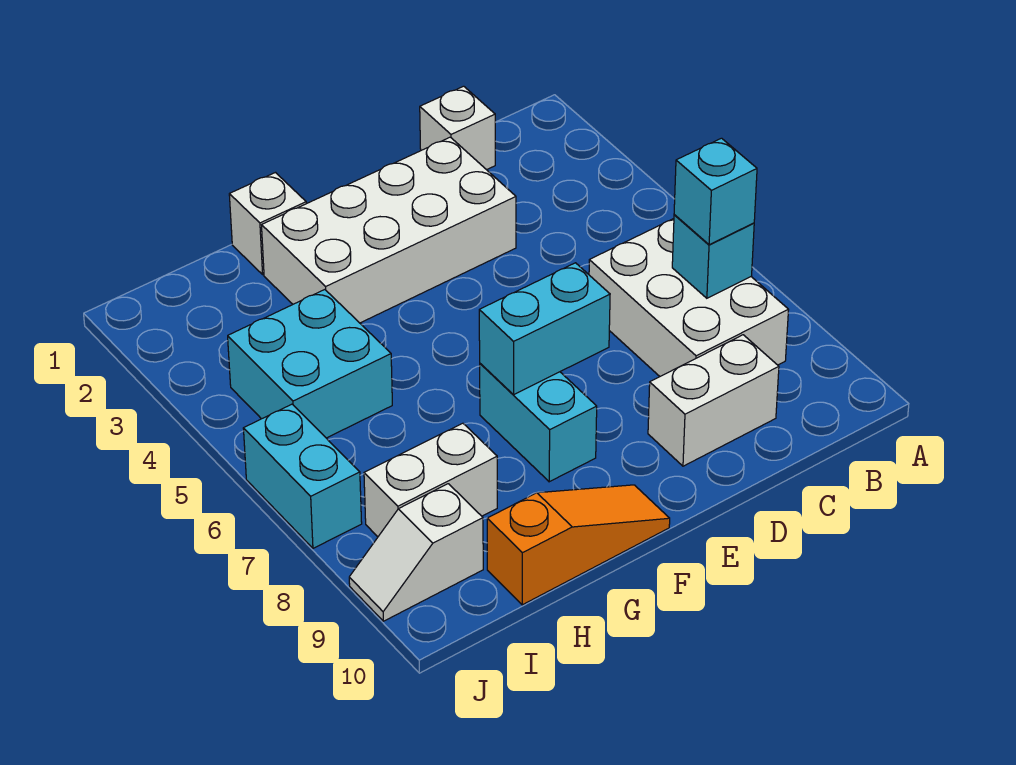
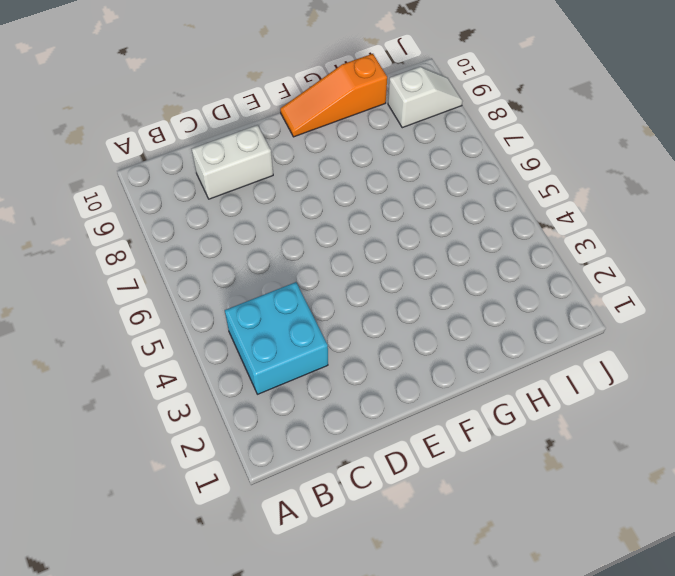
cyan brick B3:C4 level 1 -> cyan brick H4:I5 level 1
none -> white brick B6:C8 level 1
none -> white brick C1 level 1
none -> white brick D2:G3 level 1

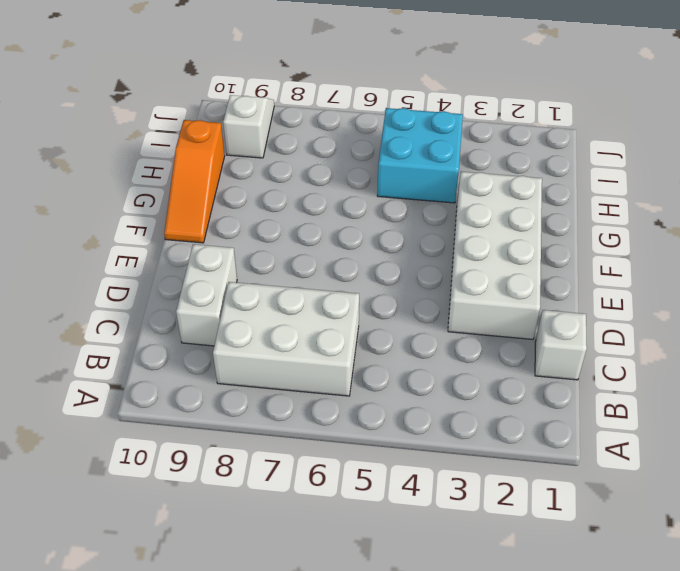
none -> cyan brick F7:F8 level 1
none -> white brick G1 level 1
none -> white brick H8:I8 level 1

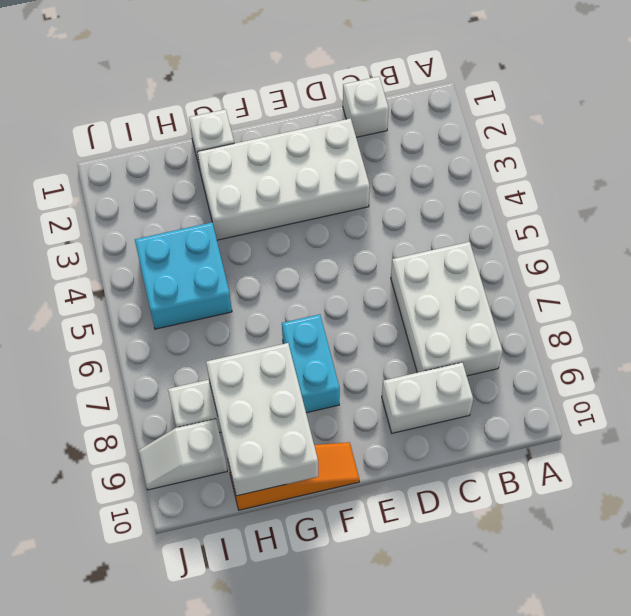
white brick G8:H10 level 2 -> none
none -> cyan brick J6:J7 level 1
none -> cyan brick B7 level 2
none -> cyan brick E7:F7 level 2

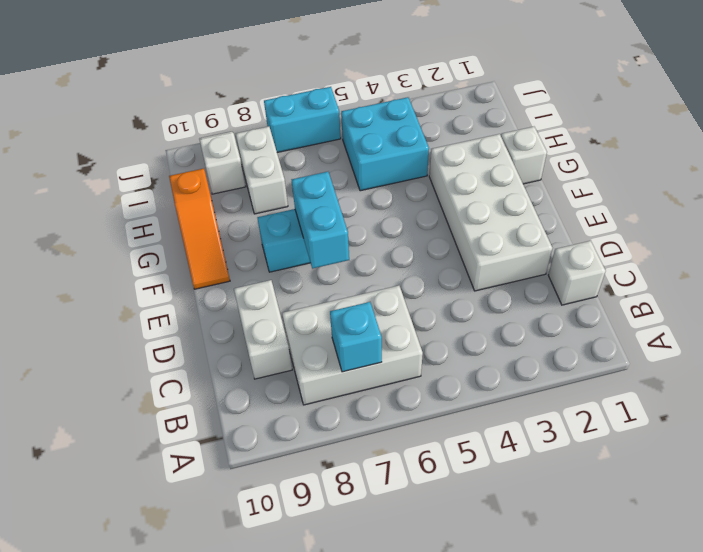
none -> cyan brick B7 level 3

